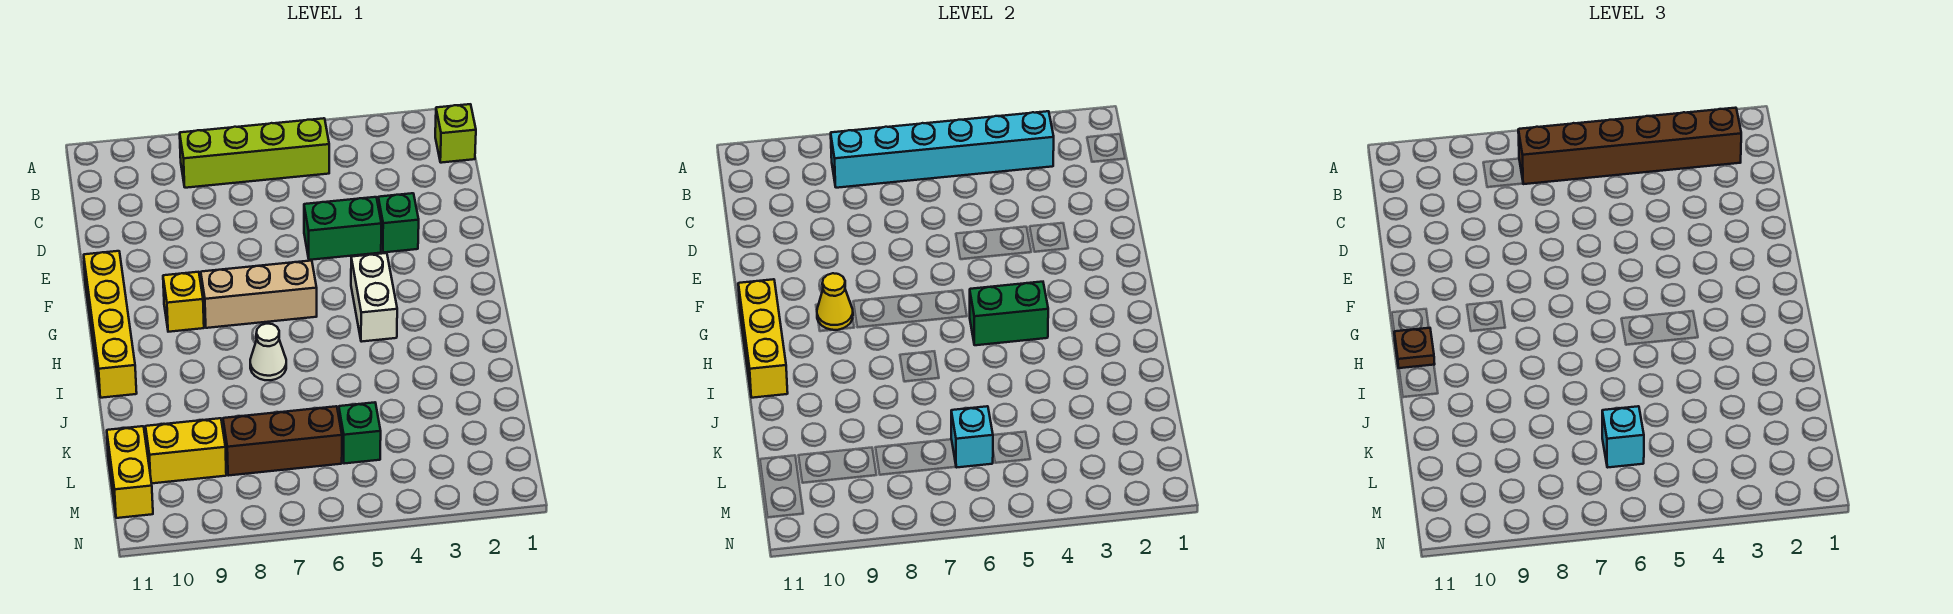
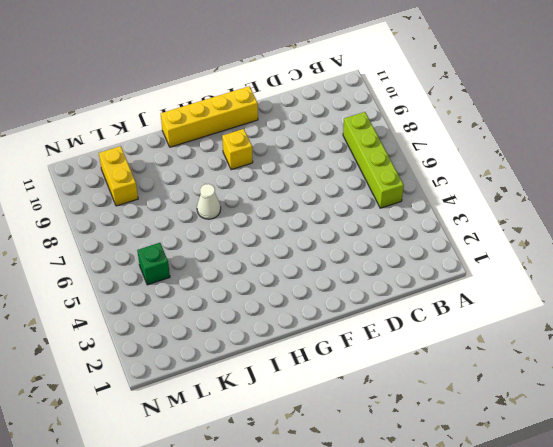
none -> lime brick B1 level 1
none -> green brick E3 level 1
none -> green brick E4:E5 level 1

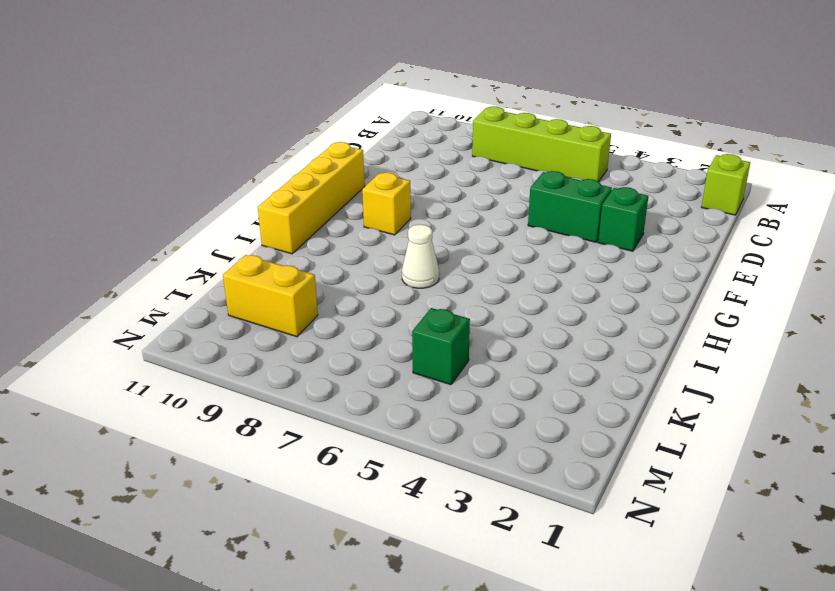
none -> white brick G4:H4 level 1
none -> tan brick G6:G8 level 1
none -> brown brick L6:L8 level 1

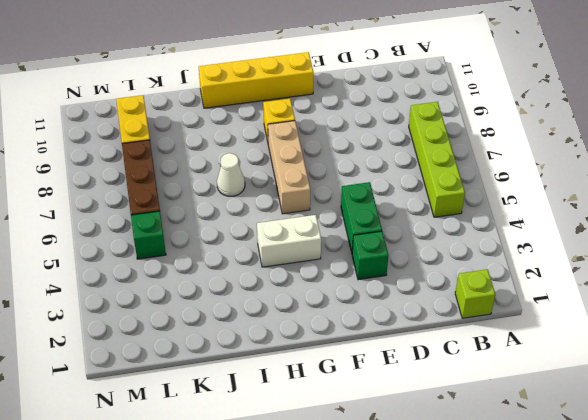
none -> yellow brick L11:M11 level 1
none -> cyan brick B3:B8 level 2
none -> yellow cone G9 level 2

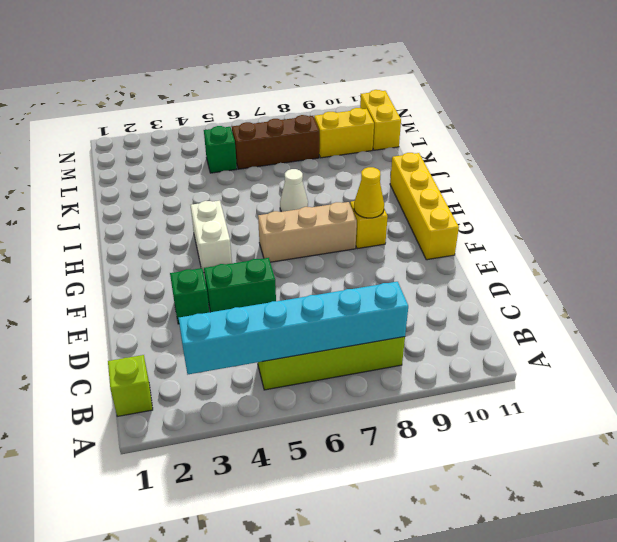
none -> yellow brick G11:I11 level 2
none -> green brick H4:H5 level 2
none -> cyan brick L6 level 2

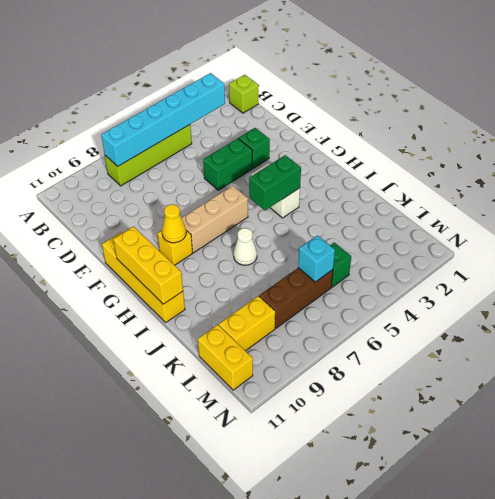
none -> brown brick B2:B7 level 3
none -> brown plate H11 level 3
none -> cyan brick L6 level 3

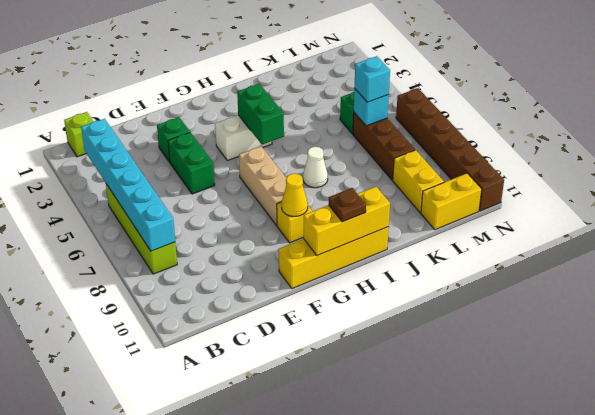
brown brick N6:N11 level 1 -> brown brick B2:B7 level 3

